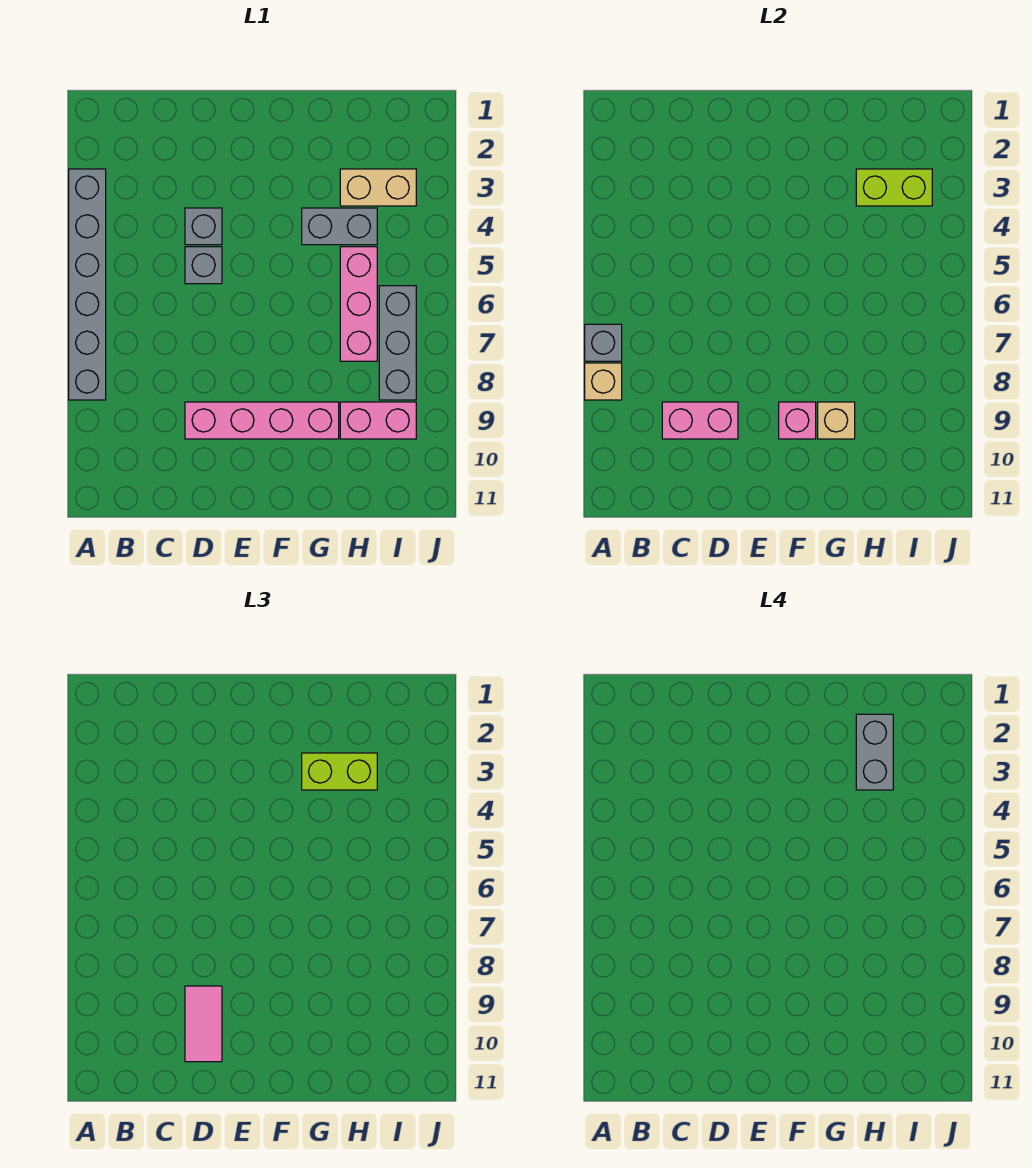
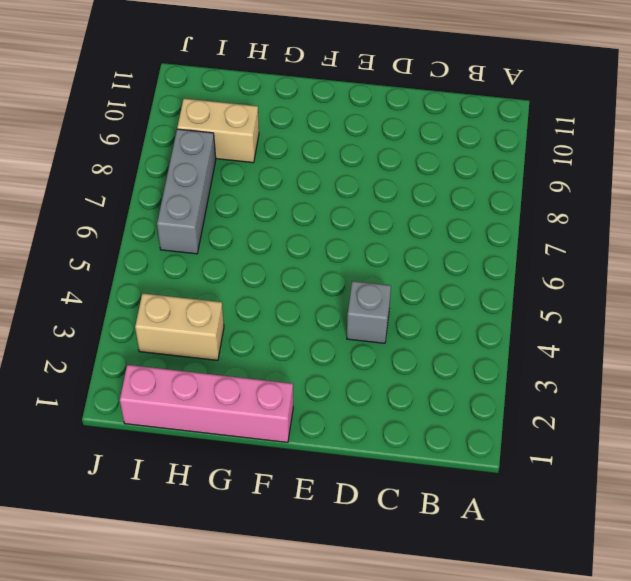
pink brick F1:I1 level 1 -> pink brick D9:G9 level 1
tan brick H9:I9 level 1 -> pink brick H9:I9 level 1
none -> grey brick A3:A8 level 1
none -> grey brick D5 level 1
none -> grey brick G4:H4 level 1

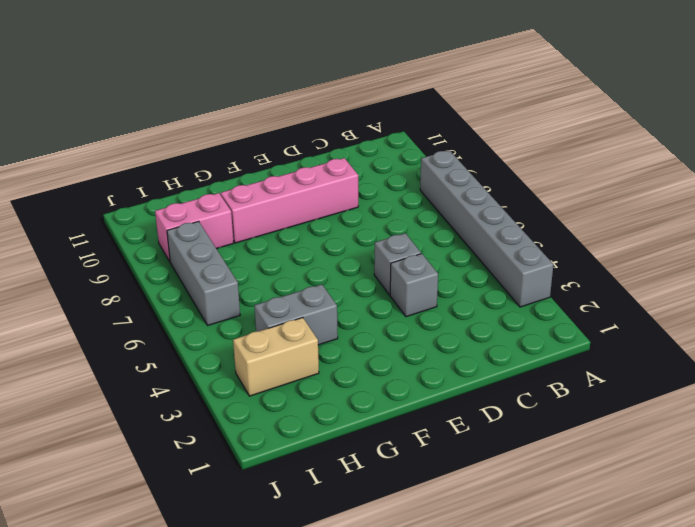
none -> pink brick H5:H7 level 1
none -> grey brick A7 level 2
none -> tan brick A8 level 2

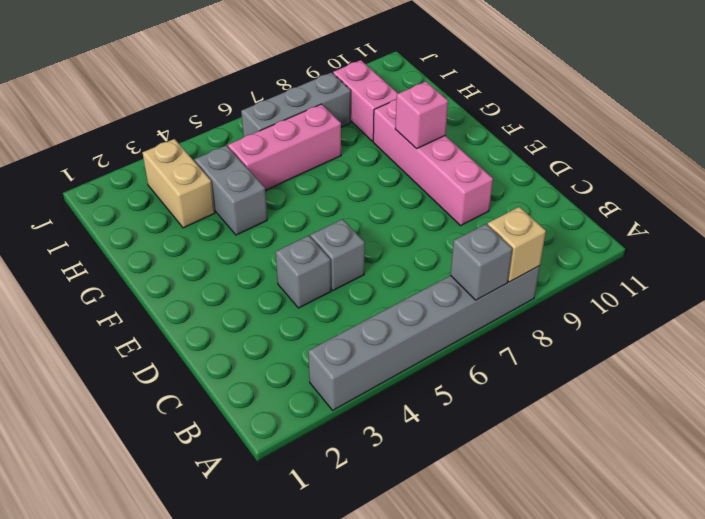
none -> pink brick C9:D9 level 2
none -> tan brick G9 level 2
none -> lime brick H3:I3 level 2

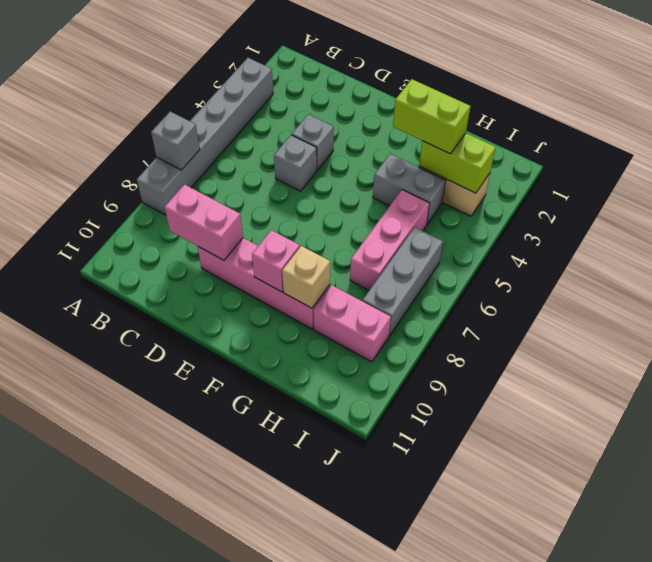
none -> tan brick A8 level 2
none -> pink tile D9:D10 level 3
none -> grey brick H2:H3 level 4

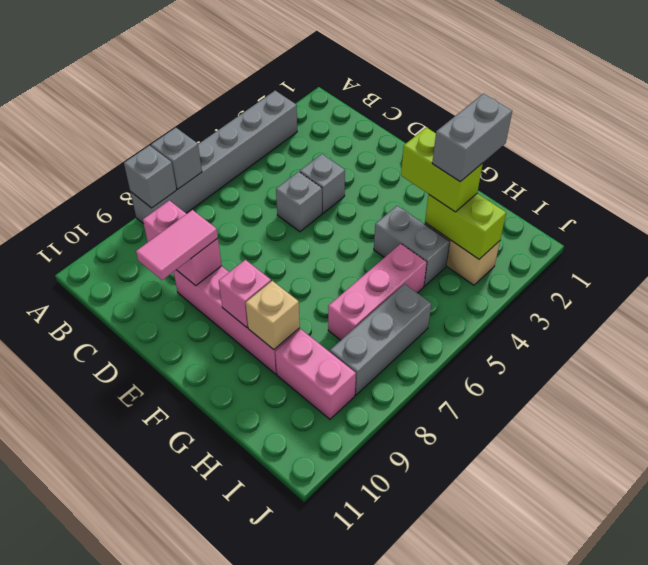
grey brick A8 level 2 -> tan brick A8 level 2

